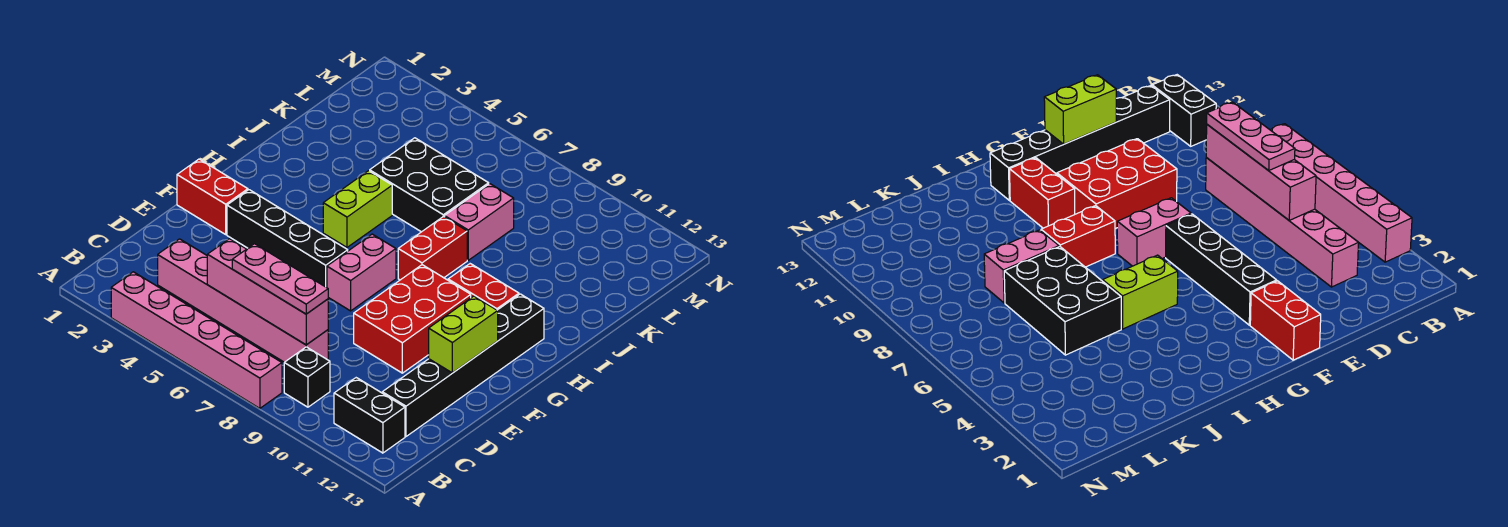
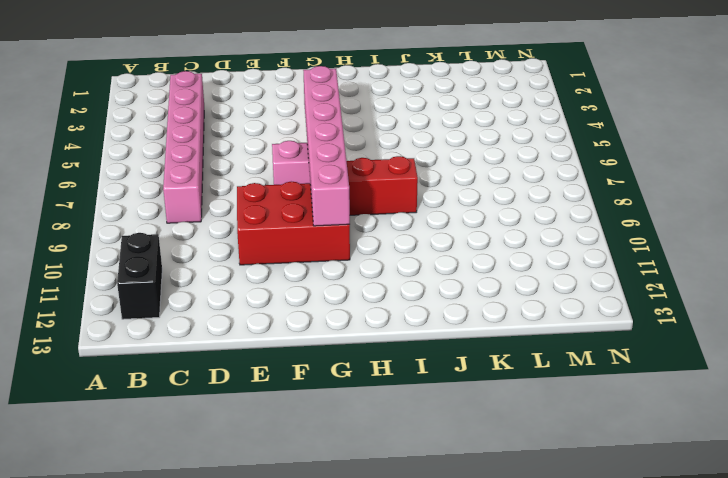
pink brick G5:G10 level 2 -> pink brick A3:A8 level 1
none -> black brick B9 level 1
none -> black brick C12:H12 level 1
none -> red brick F1:F2 level 1

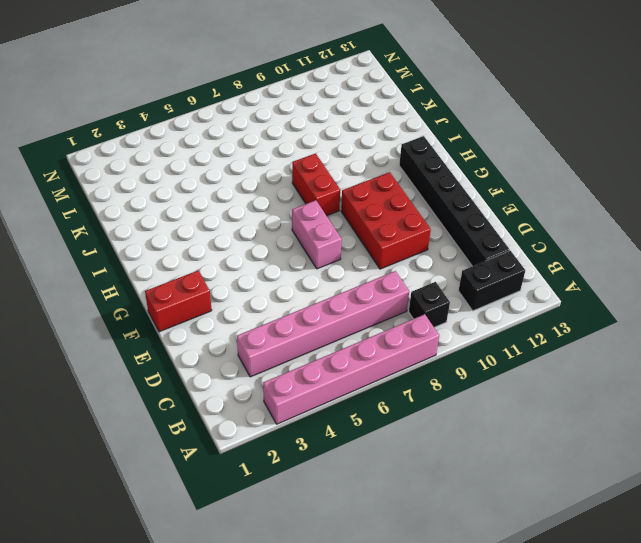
none -> black brick F3:F6 level 1
none -> lime brick H5:I5 level 1
none -> red brick H10:H11 level 1

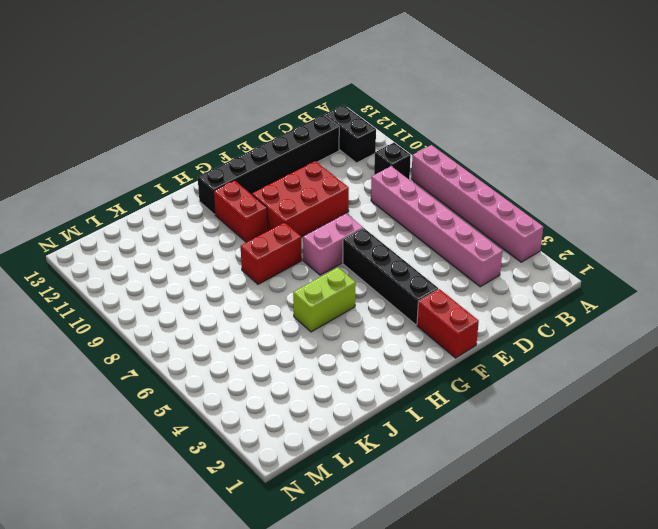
none -> black brick J5:K7 level 1
none -> pink brick J8:K8 level 1
none -> pink brick C5:C8 level 2

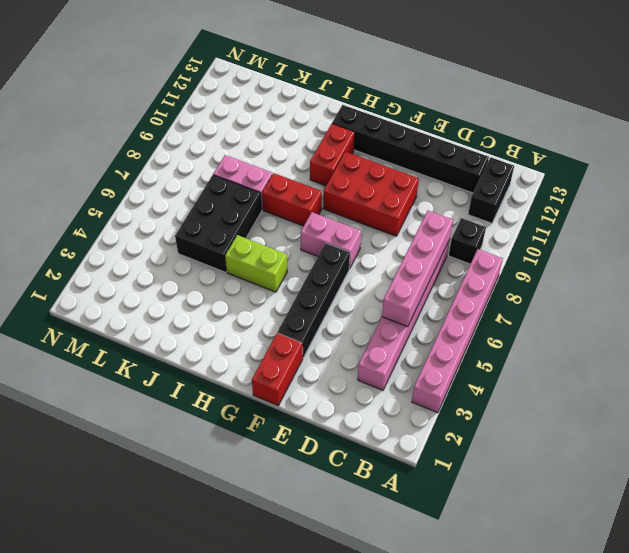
none -> lime brick E12:F12 level 2
none -> pink plate C6:C8 level 3

